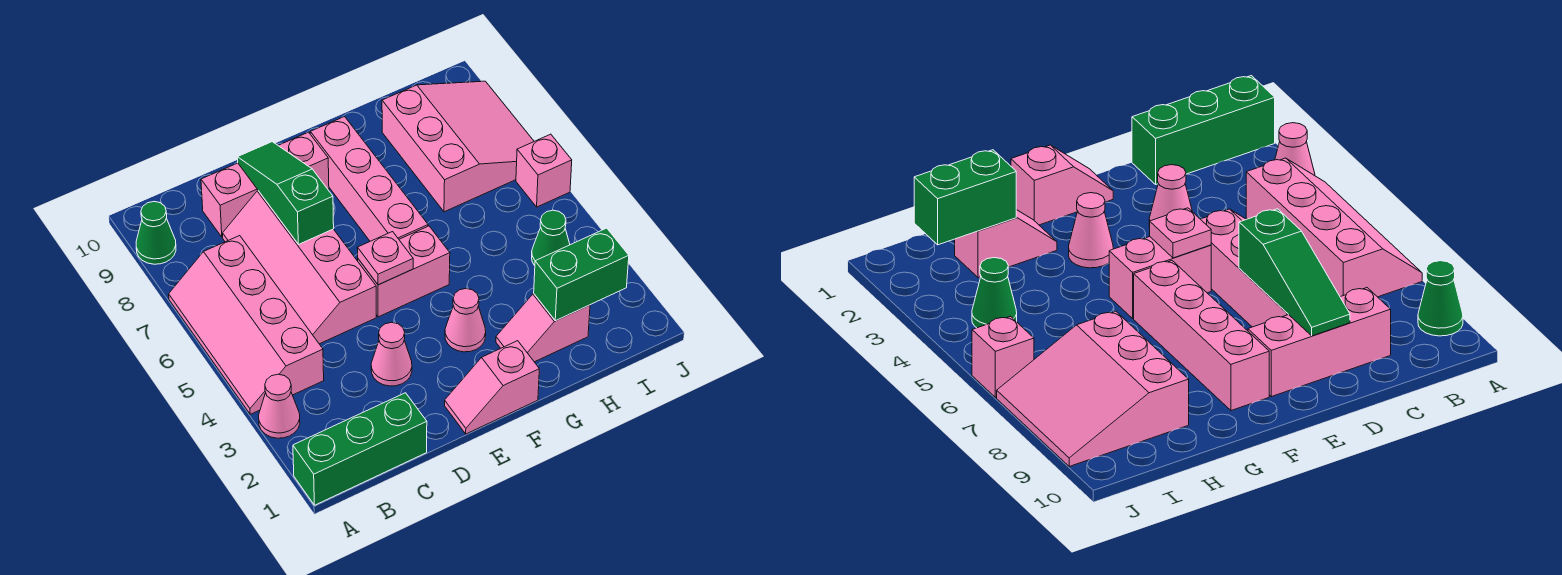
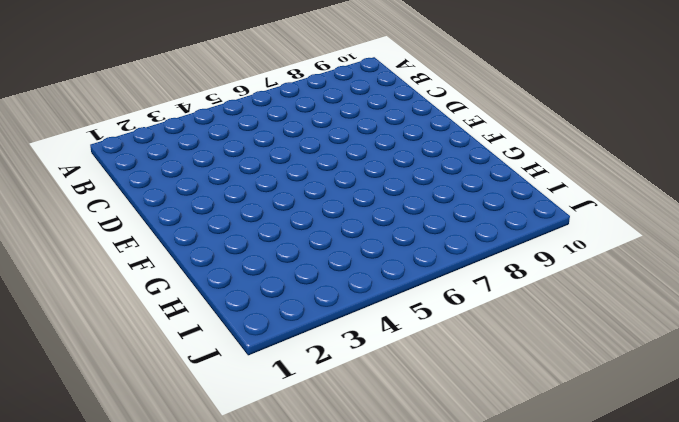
none -> green brick A1:C1 level 1
none -> pink cone A3 level 1
none -> pink slope A4:B7 level 1 top B

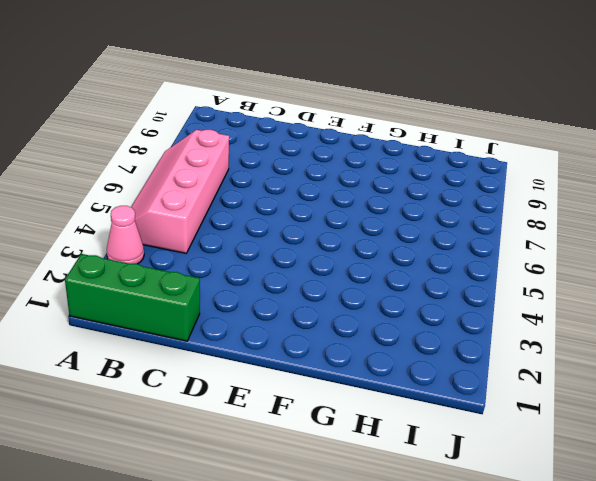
none -> green cone A9 level 1
none -> pink slope C5:D8 level 1 top D
none -> pink brick C9:E9 level 1

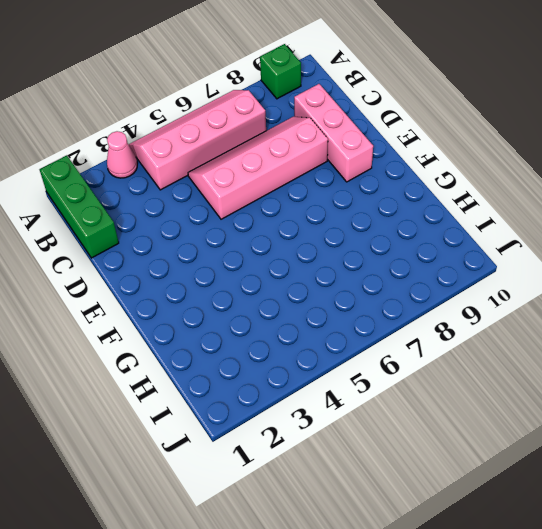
green brick A9 level 1 -> green cone A9 level 1
none -> pink cone D3 level 1
none -> pink slope E1:F1 level 1 top F
none -> pink brick E5:F5 level 1

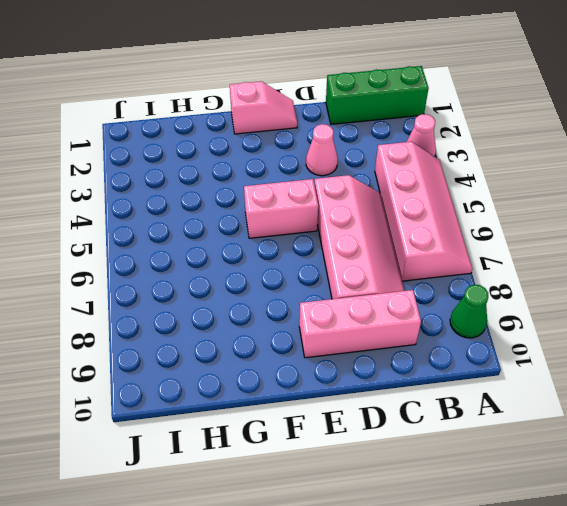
none -> pink cone F3 level 1
none -> pink brick F6:F9 level 1
none -> pink slope G2:H2 level 1 top H

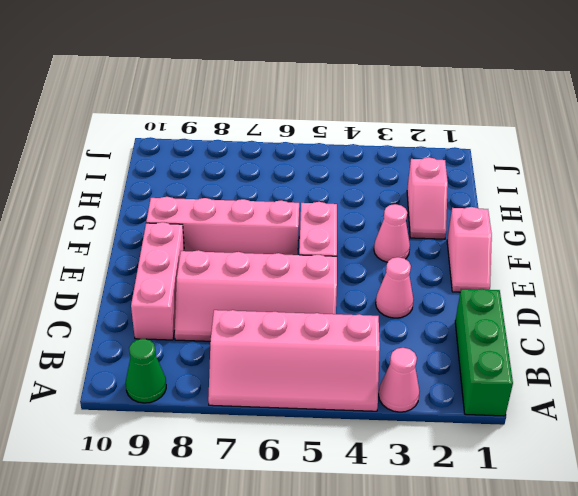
none -> pink slope H7:J9 level 1 top H
none -> green cone I4 level 1
none -> pink brick J6 level 1

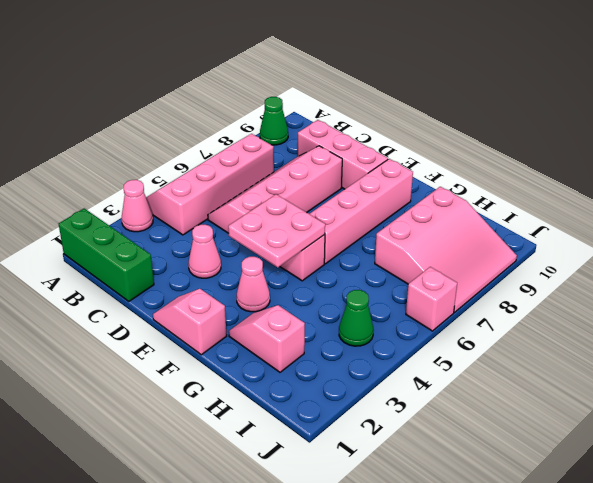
pink plate E4:F5 level 2 -> pink plate E5 level 2
none -> green slope D7:D9 level 2 top 7
none -> green brick H2:I2 level 2

